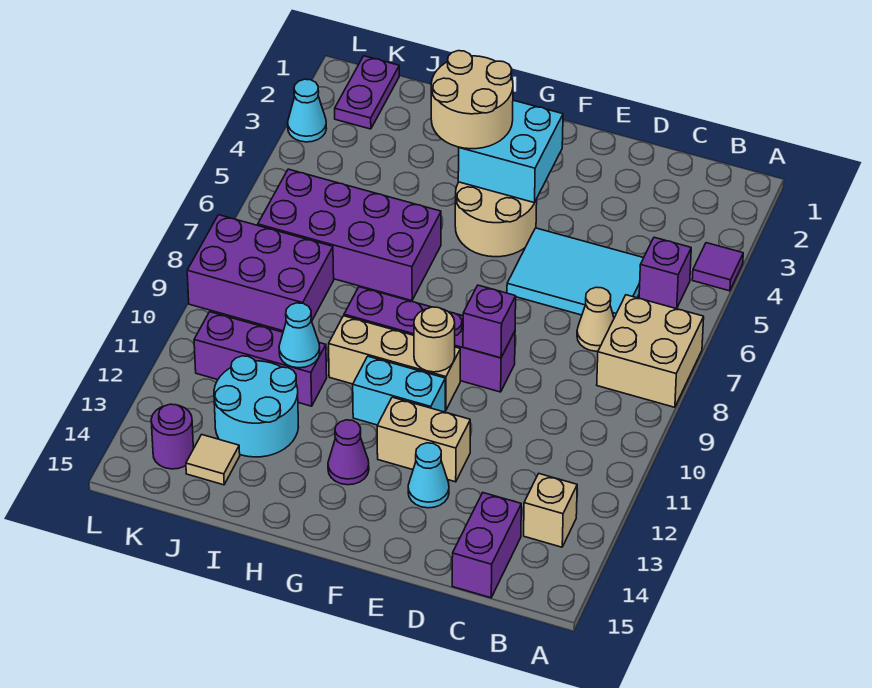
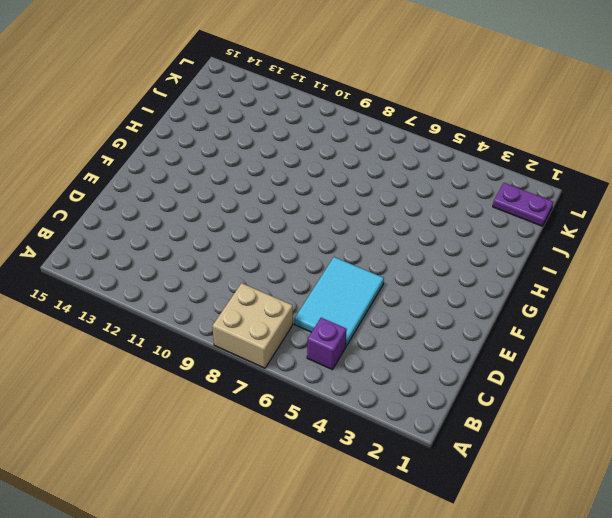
none -> purple tile A4 level 1
none -> tan brick B13 level 1
none -> tan cone C7 level 1

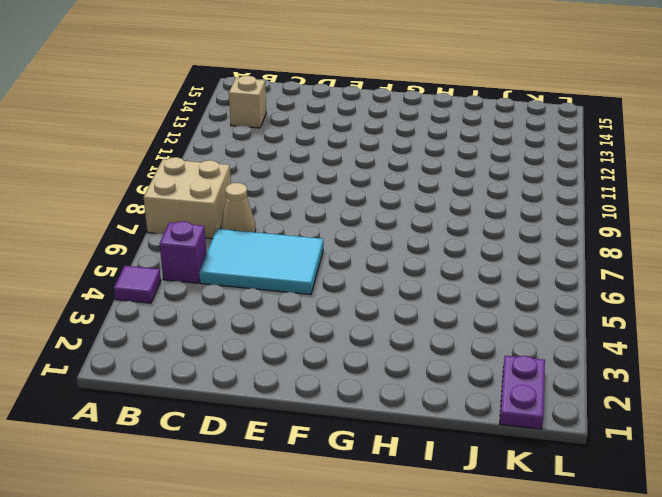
none -> purple brick C14:C15 level 1
none -> purple brick E9:H9 level 1
none -> tan brick E12:F12 level 1

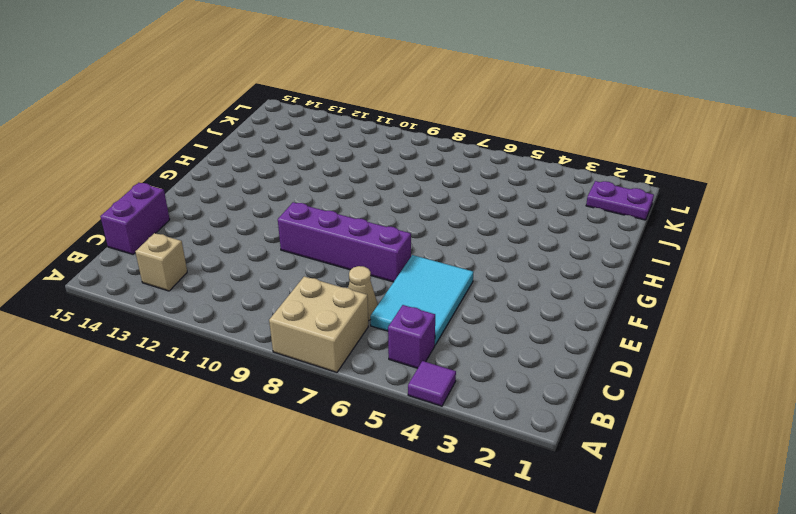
purple brick C15:D15 level 1 -> purple brick C14:C15 level 1
purple brick E7:E10 level 1 -> purple brick E9:H9 level 1
none -> tan brick E12:F12 level 1
none -> cyan cone E13 level 1
none -> tan round brick F4:G5 level 1

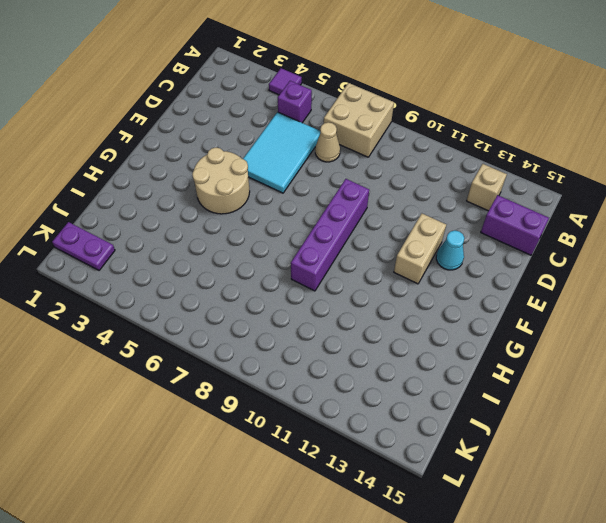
none -> tan brick F10:H10 level 1
none -> cyan brick F11:G11 level 1
none -> purple cone G13 level 1

